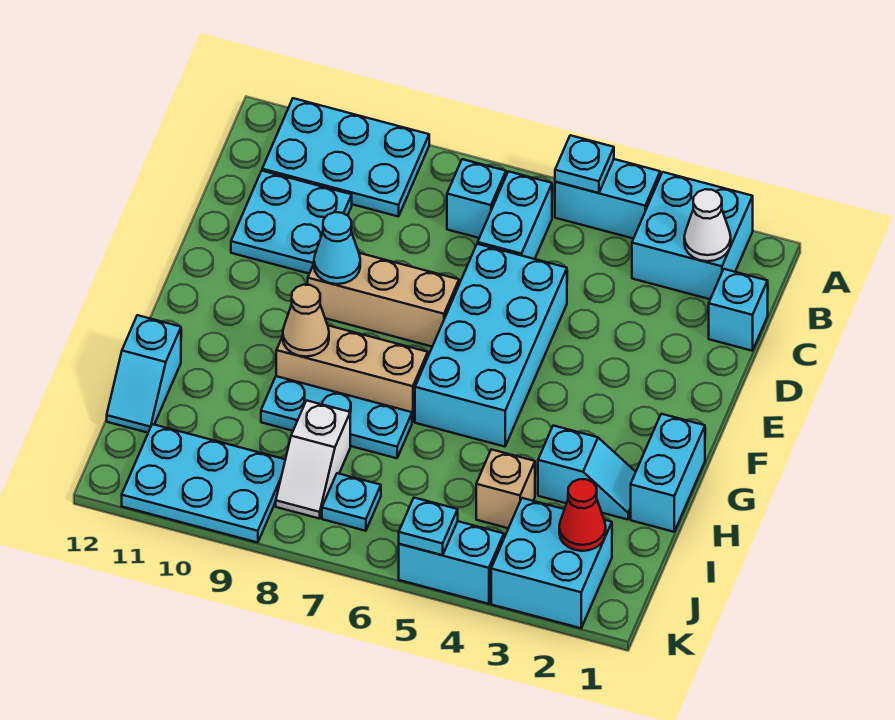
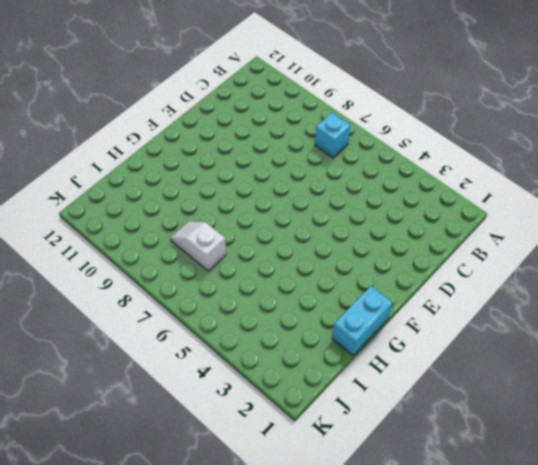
white slope I7:I8 level 1 top 7 -> white slope I8:J8 level 1 top I
none -> cyan brick A2:B3 level 1
none -> cyan brick A4:A5 level 1
none -> cyan plate A9:B11 level 1

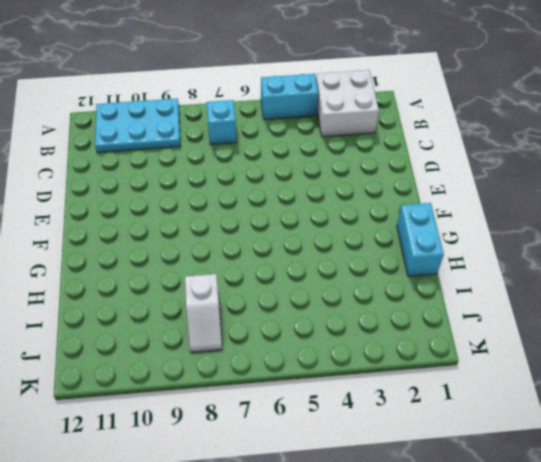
white brick A2:B3 level 1 -> cyan brick A2:B3 level 1
none -> cyan brick B6:C6 level 1
none -> cyan brick C1 level 1
none -> cyan plate C10:D11 level 1

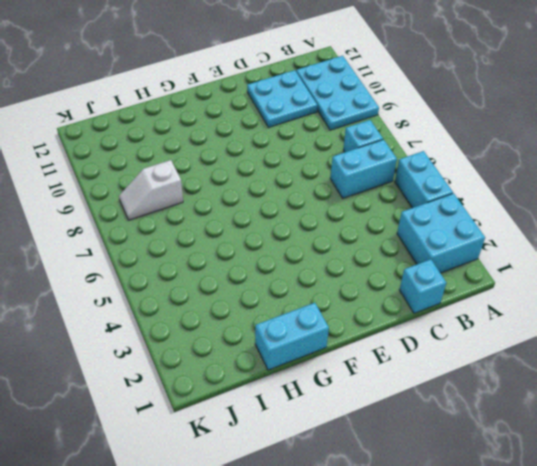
none -> cyan brick D5:G6 level 1
none -> tan brick E7:E9 level 1
none -> tan brick G7:G9 level 1

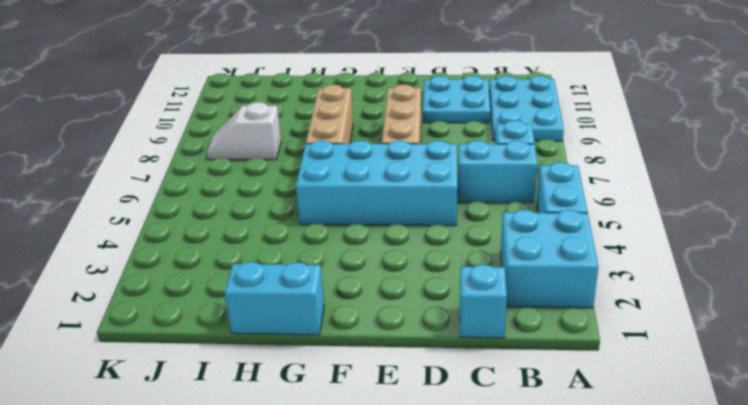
none -> cyan slope H2:H3 level 1 top 3
none -> cyan plate H7:H9 level 1
none -> cyan slope H12:I12 level 1 top H

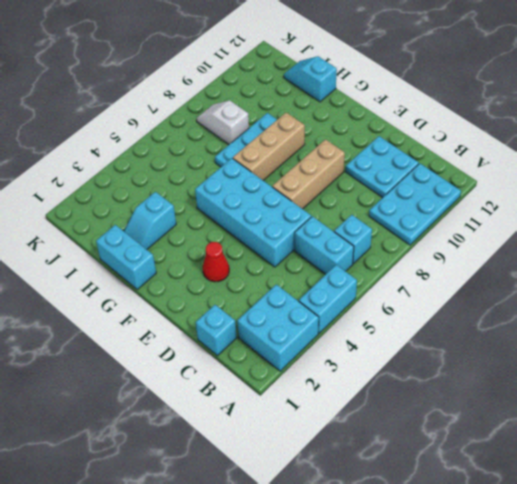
red cone E3 level 1 -> red cone J2 level 2
none -> tan brick I4 level 1
none -> cyan brick J2:K3 level 1
none -> cyan plate J7 level 1

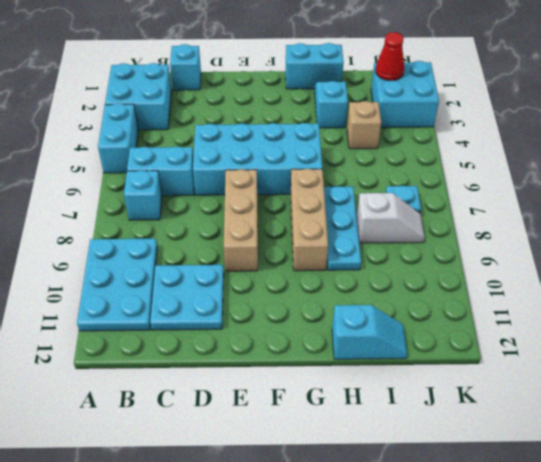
none -> cyan plate J9:K11 level 1
none -> cyan brick K4:K5 level 1
none -> cyan plate A5 level 2

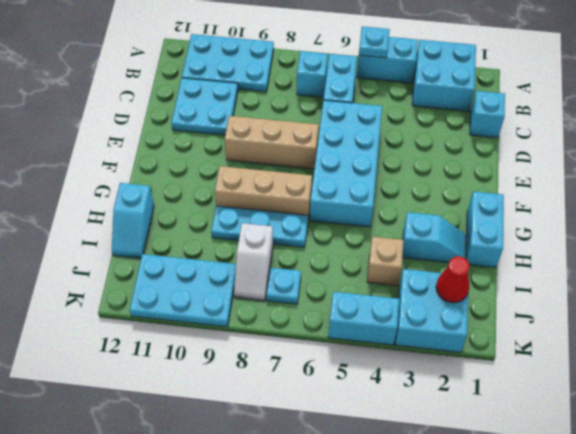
none -> white cone B2 level 2
none -> cyan cone E9 level 2
none -> tan cone G9 level 2

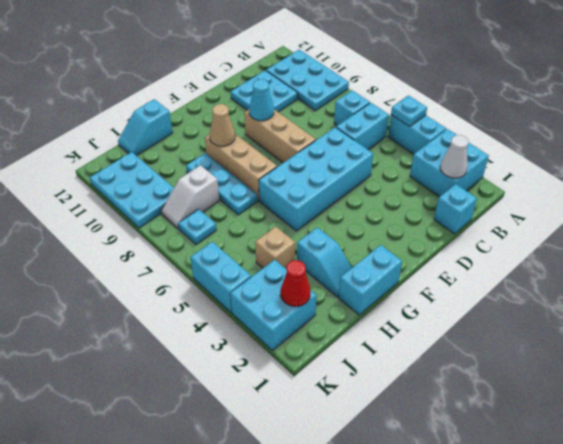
none -> cyan plate K5 level 2

